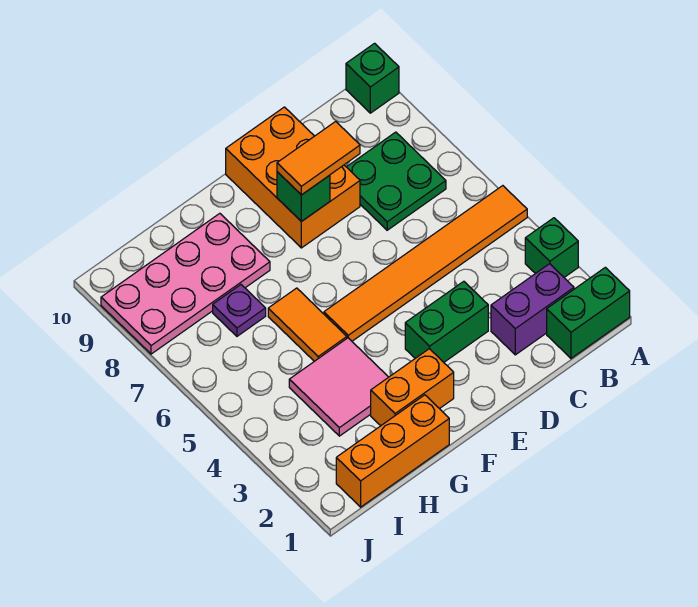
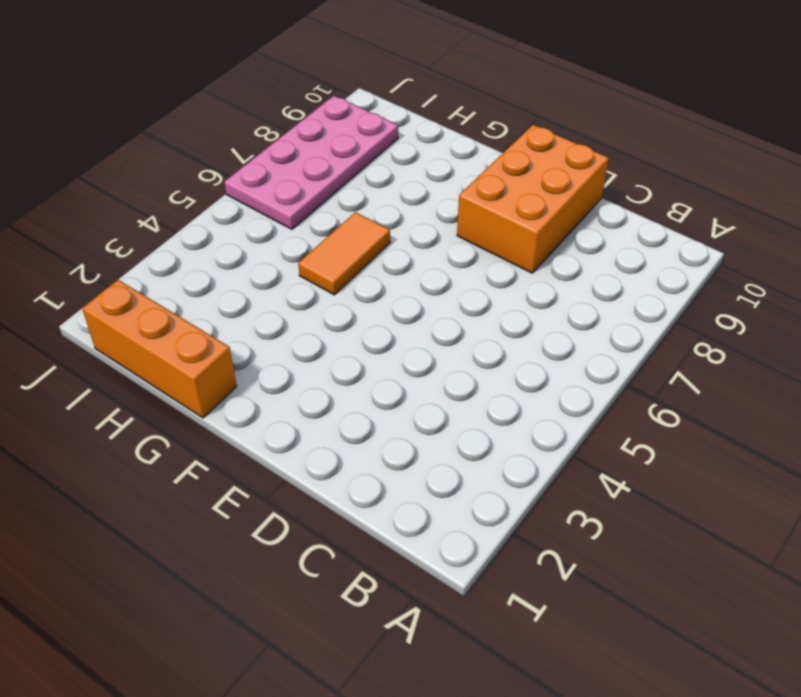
pink plate I6:J9 level 1 -> pink plate G8:J9 level 1
none -> green brick A1:B1 level 1
none -> green brick A3 level 1
none -> orange tile A5:F5 level 1

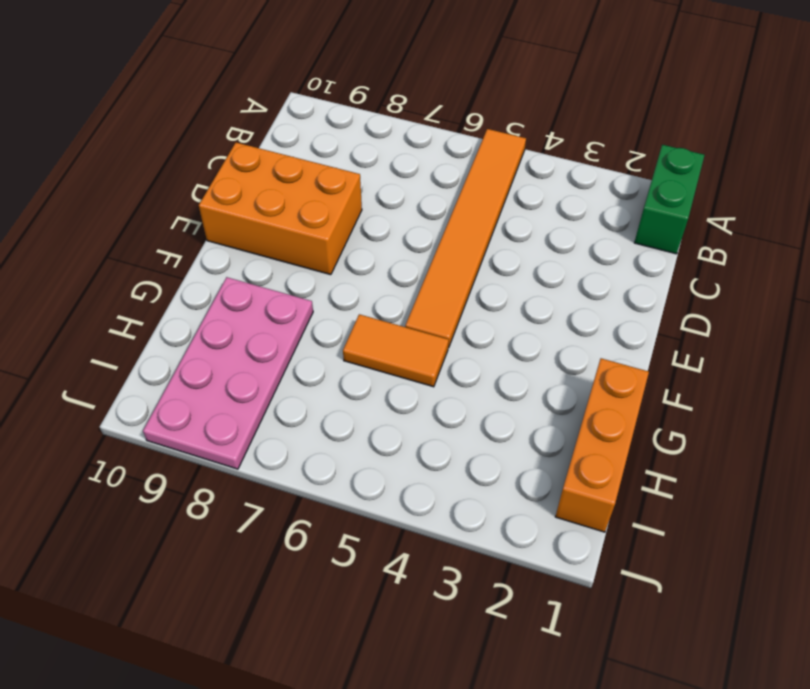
none -> green brick A3 level 1
none -> green brick A10 level 1
none -> purple brick B2:C2 level 1

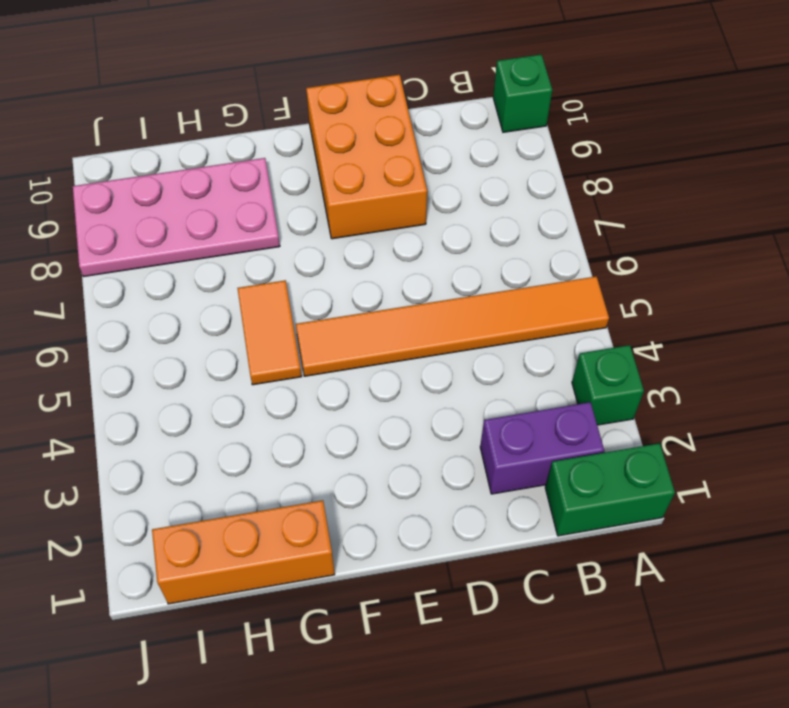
none -> green plate B7:C8 level 1
none -> green brick D3:E3 level 1
none -> orange brick F2:G2 level 1

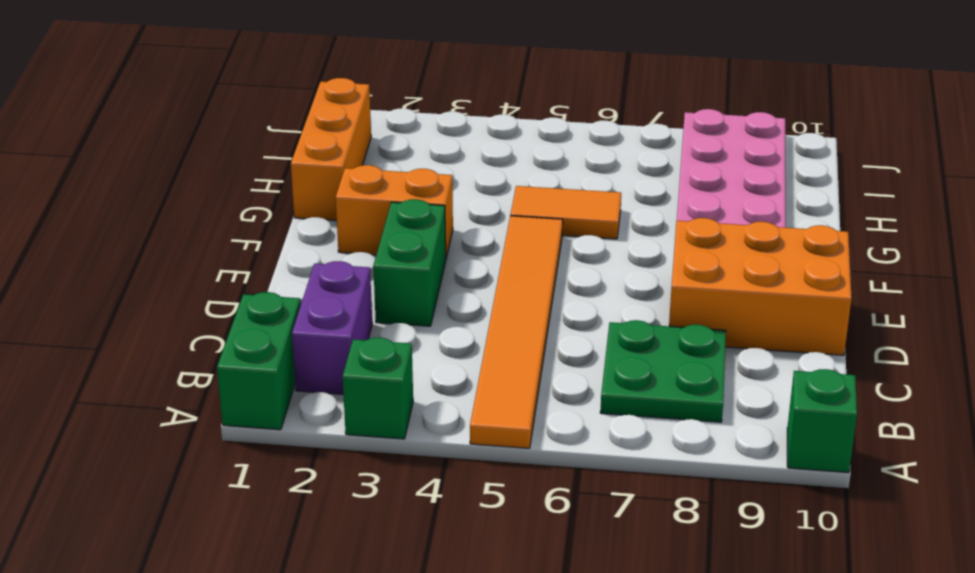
orange brick F2:F3 level 1 -> orange brick F2:G2 level 1
none -> pink tile G3:H4 level 1
none -> purple plate H7 level 1
none -> green brick E8 level 2

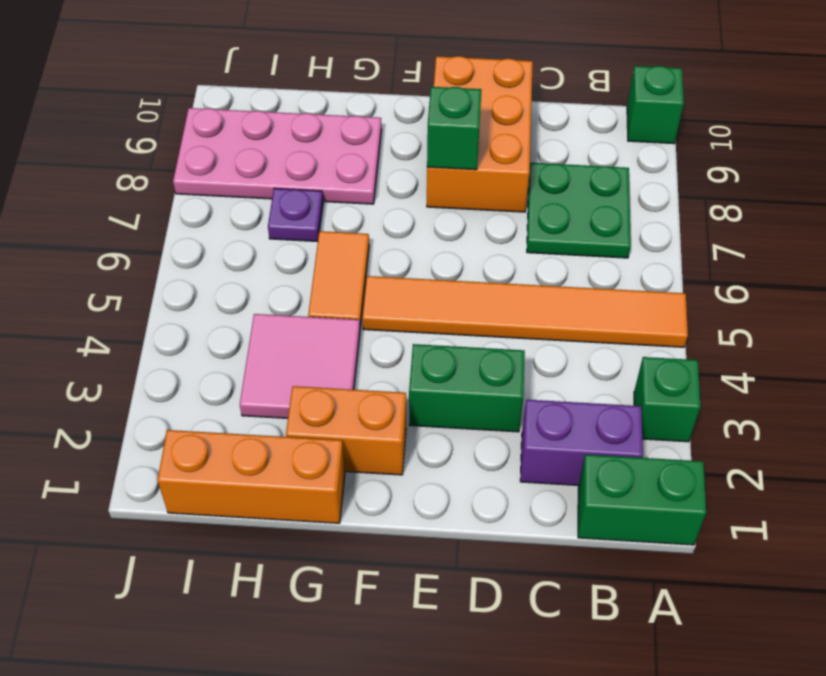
none -> orange tile D8:E8 level 3

